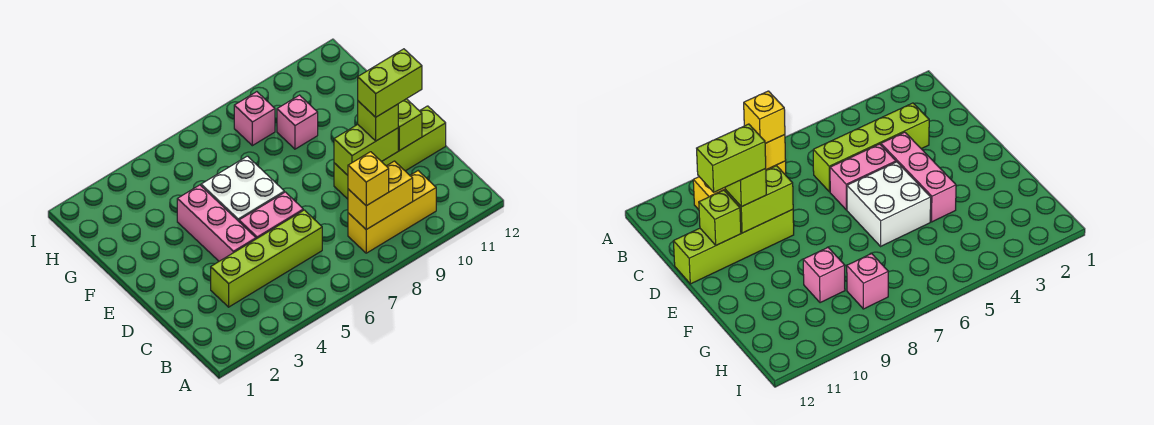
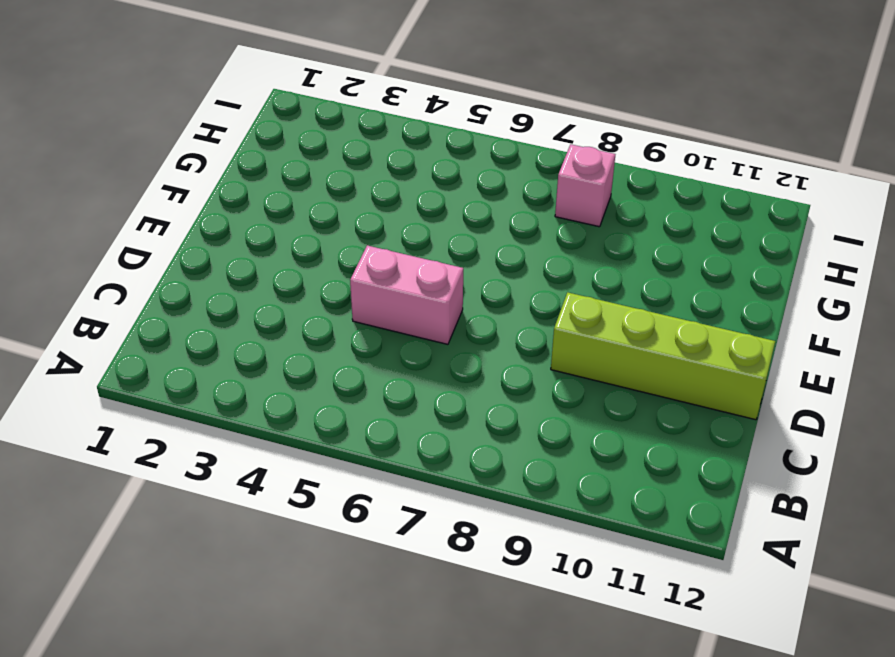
none -> yellow brick B8:B10 level 1
none -> lime brick C3:C6 level 1
none -> pink brick D4:F4 level 1

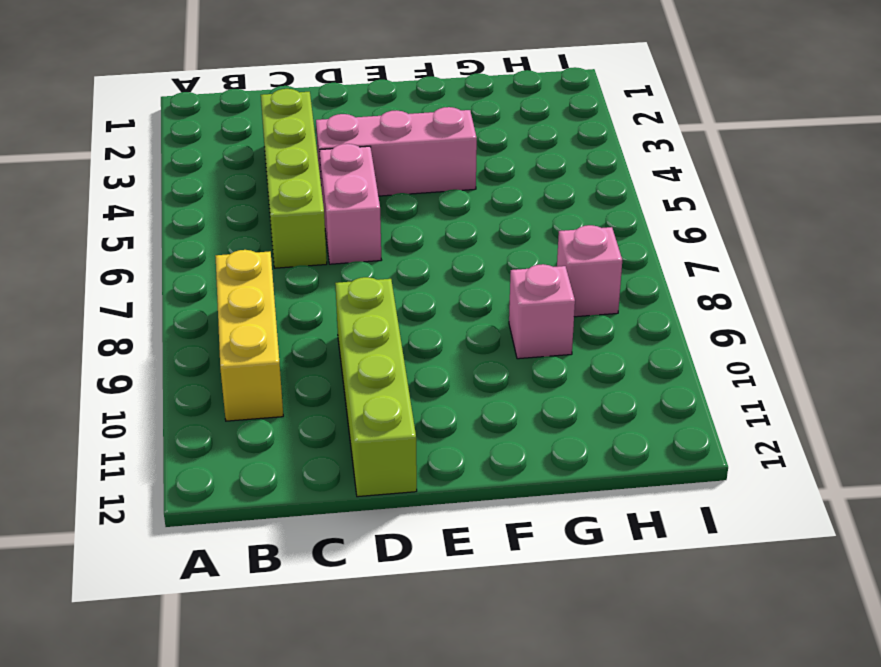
none -> white brick E5:F6 level 1
none -> yellow brick B8:B9 level 2
none -> lime brick D9:D10 level 2

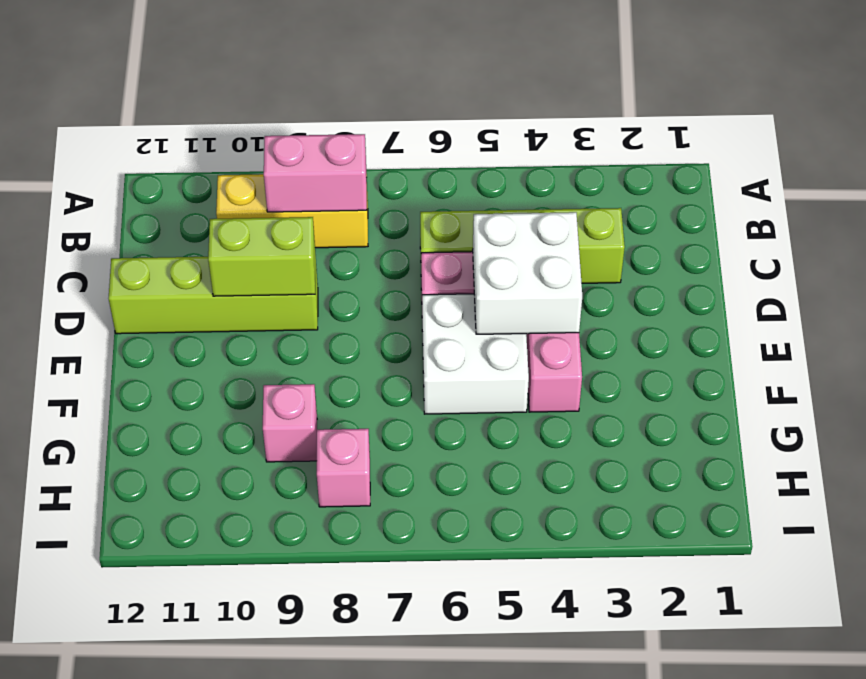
pink brick B8:B9 level 2 -> yellow brick B8:B9 level 2
white brick D4:E5 level 2 -> none
none -> lime brick D11 level 2
none -> yellow brick B8 level 3
none -> lime brick D10 level 3

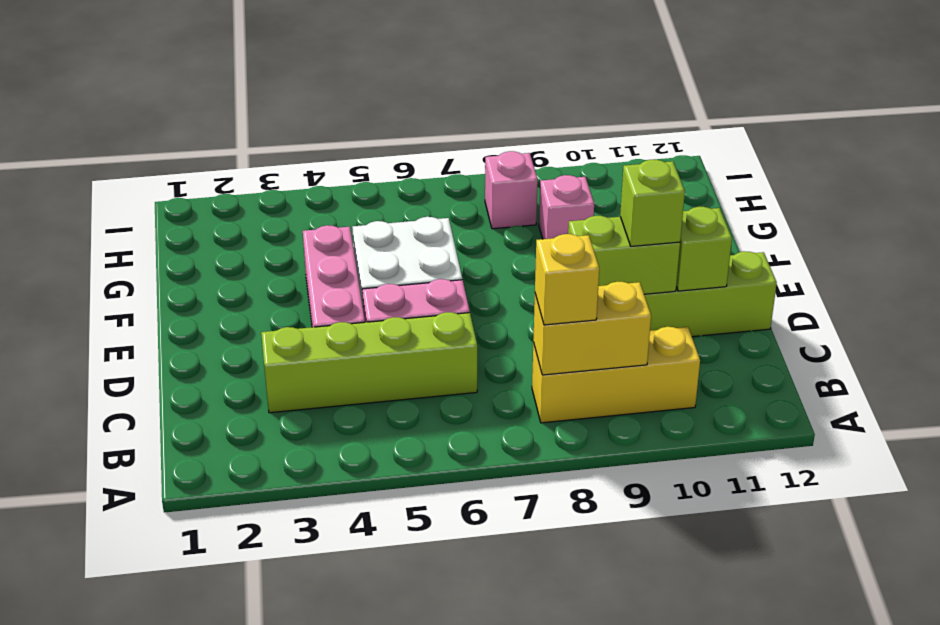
none -> lime brick D10:D11 level 4

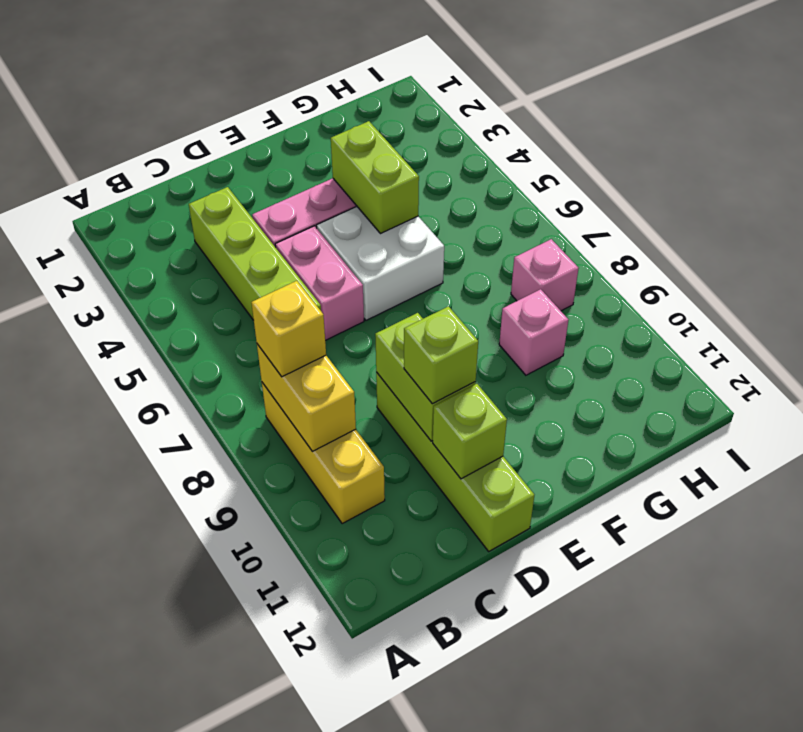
lime brick F4:F5 level 2 -> lime brick D10:D11 level 4

